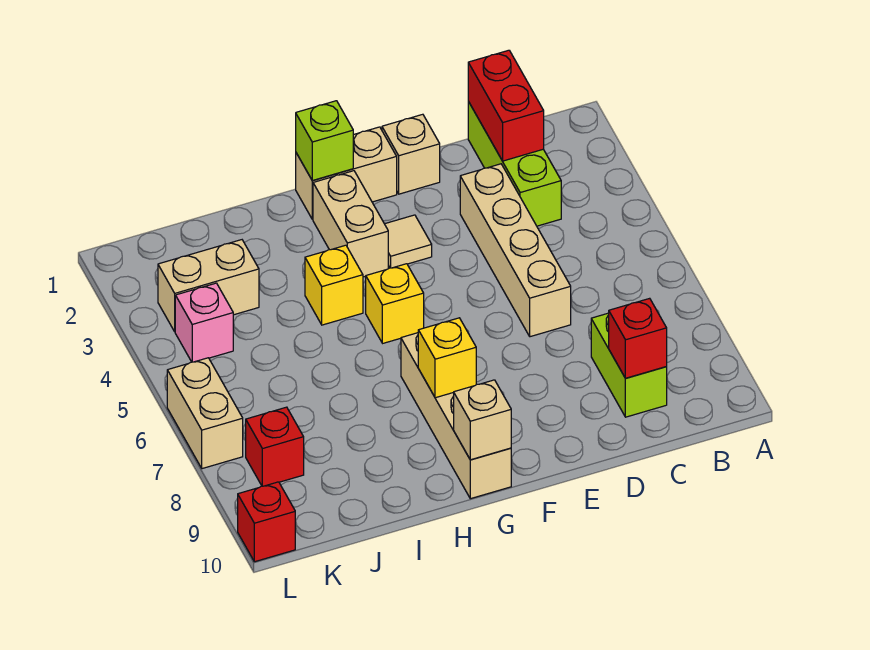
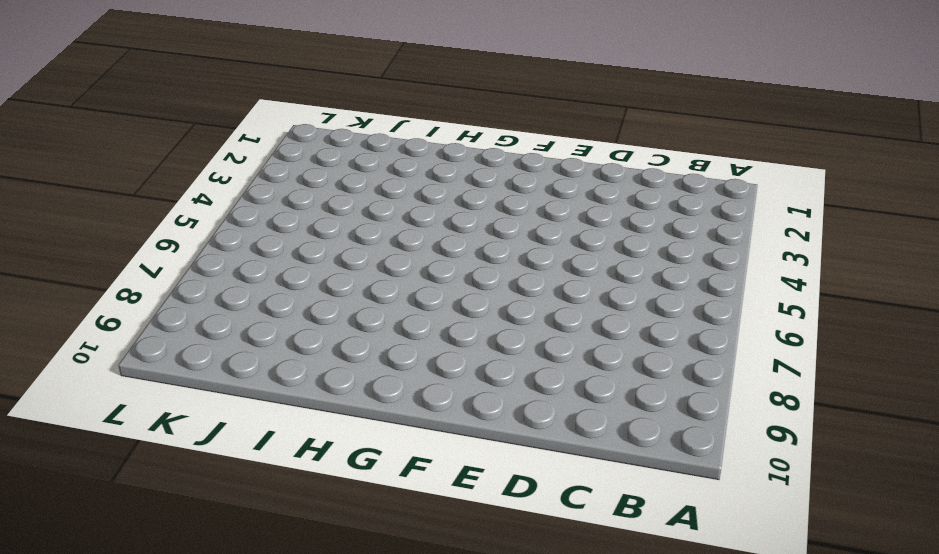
none -> lime brick C1:C3 level 1
none -> lime brick C8:C9 level 1
none -> tan brick D3:D6 level 1

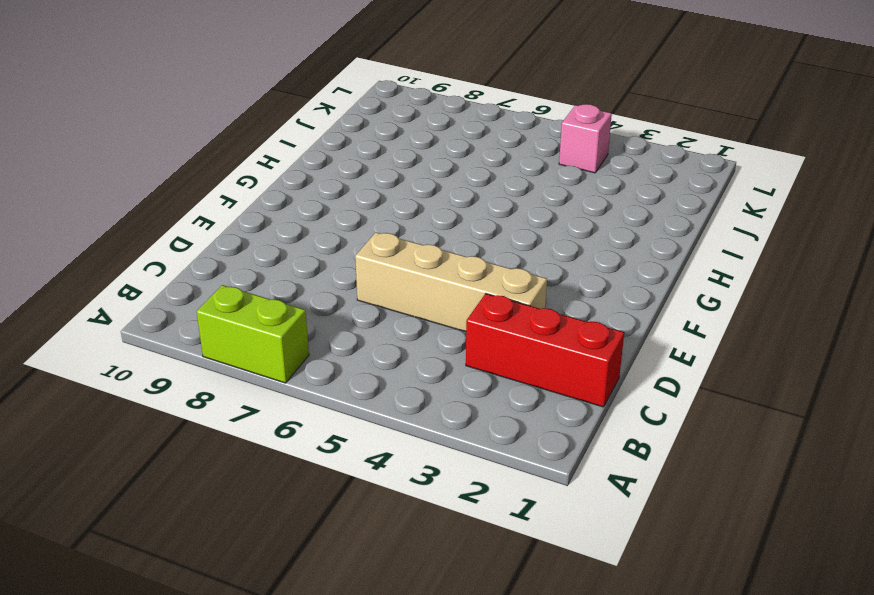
lime brick A7:A8 level 1 -> lime brick C8:C9 level 1
red brick C1:C3 level 1 -> lime brick C1:C3 level 1
none -> tan brick E1 level 1
none -> tan brick F1:G1 level 1
none -> tan tile F3 level 1

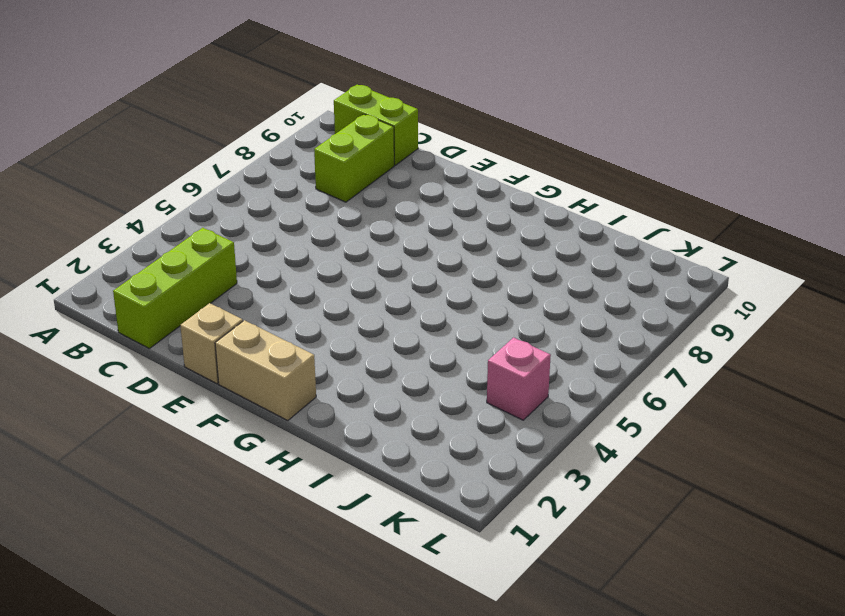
lime brick B10:C10 level 1 -> none
none -> tan brick D3:D6 level 1
none -> tan tile F3 level 1
none -> tan brick G2:G3 level 1

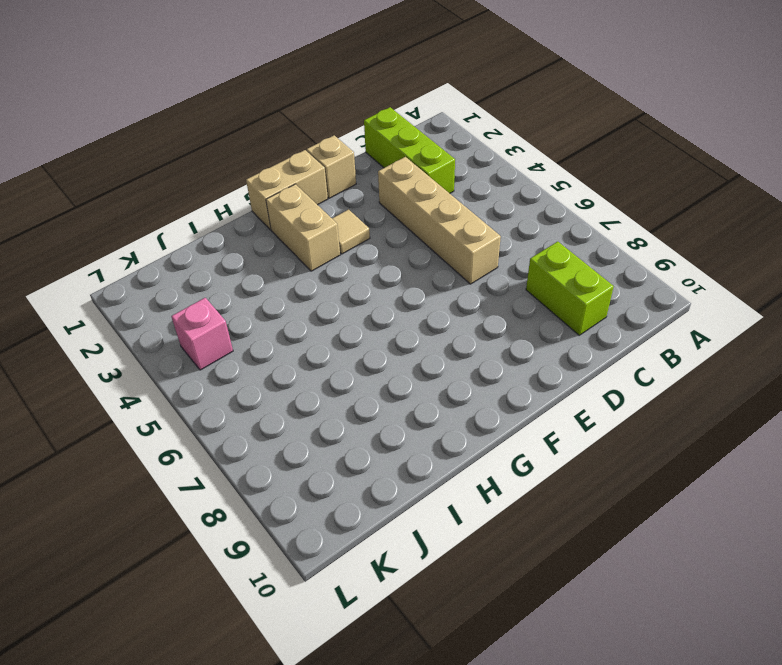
none -> yellow brick G5 level 1
none -> tan brick G7:G10 level 1
none -> yellow brick H4 level 1

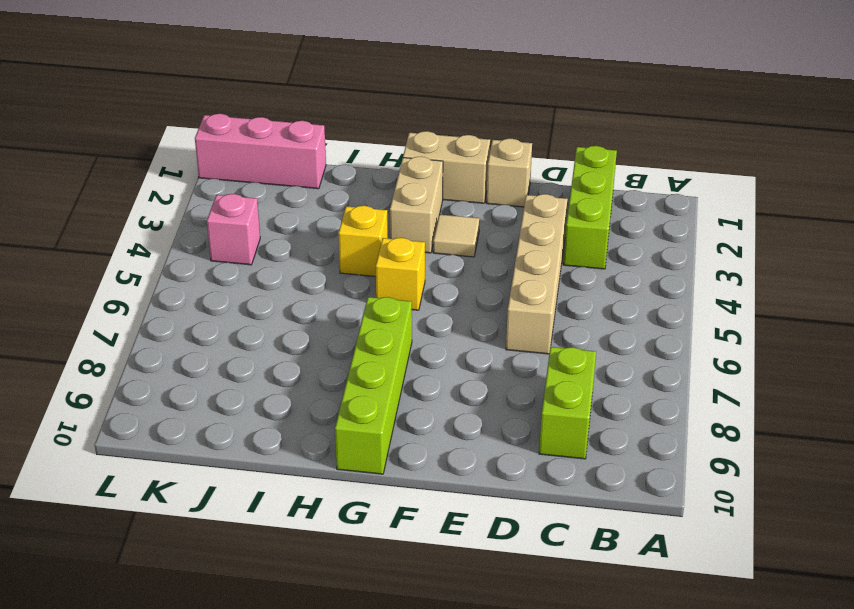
lime brick G7:G10 level 1 -> tan brick G7:G10 level 1
pink brick J1:L1 level 1 -> none
none -> tan brick J3:K3 level 1
none -> red brick K8 level 1
none -> tan brick L6:L7 level 1

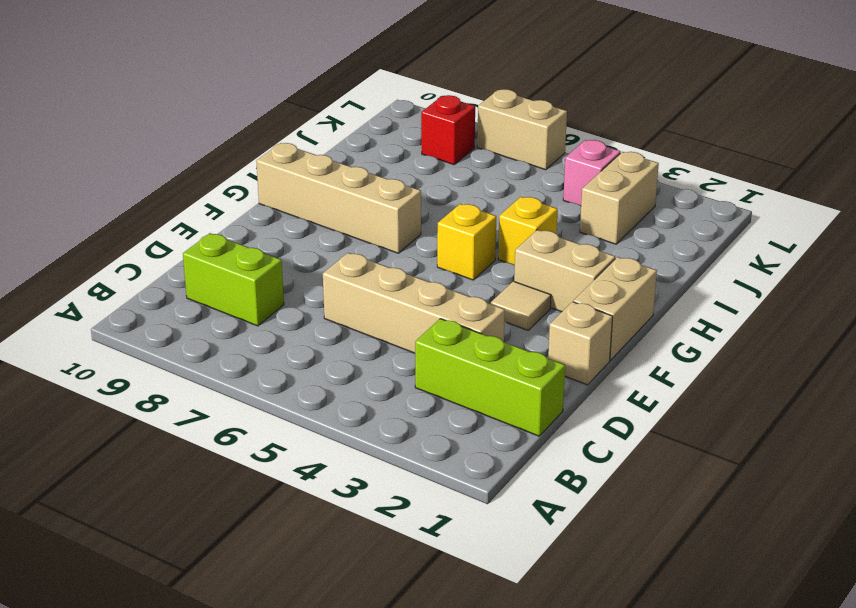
none -> red brick L10 level 1
none -> red brick C1:C2 level 2
none -> red brick C9 level 2

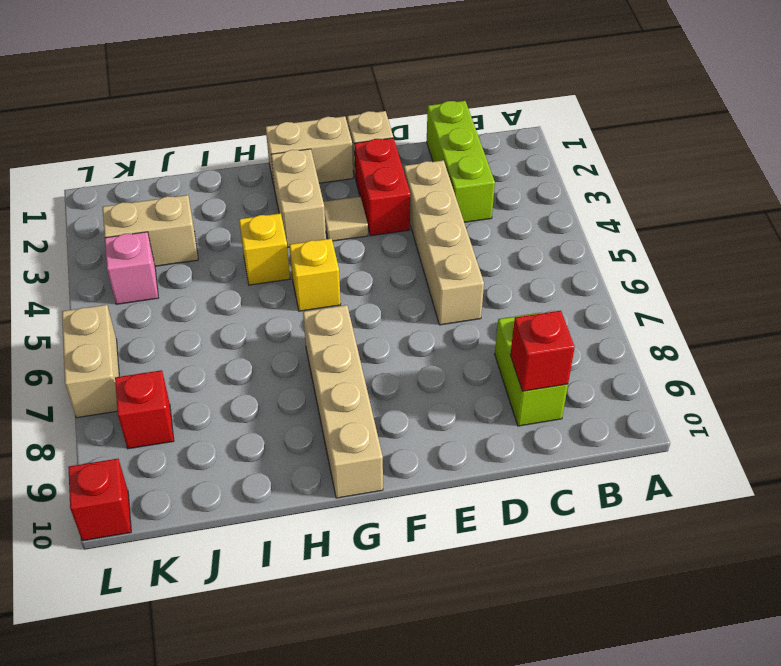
red brick E2:E3 level 1 -> red brick C1:C2 level 2
none -> lime brick G1 level 2
none -> yellow brick G8 level 2
none -> tan brick G10 level 2

